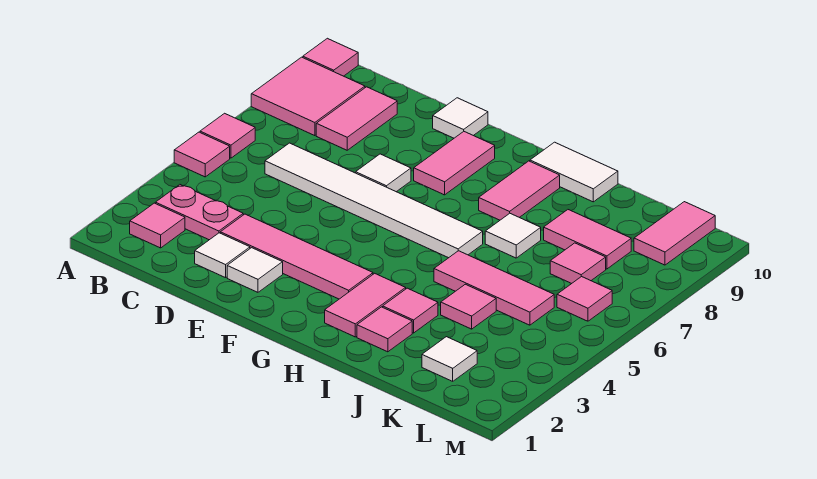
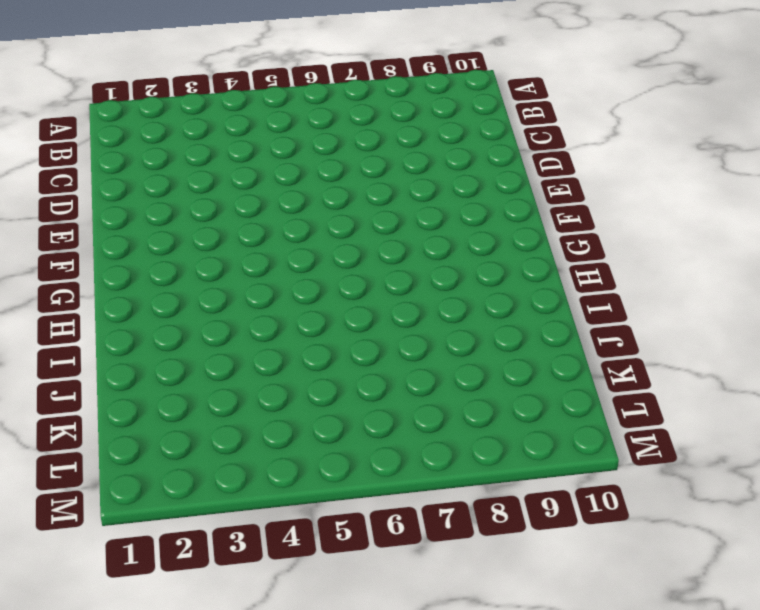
none -> pink tile A5 level 1
none -> pink tile A6 level 1
none -> pink tile A8:B9 level 1

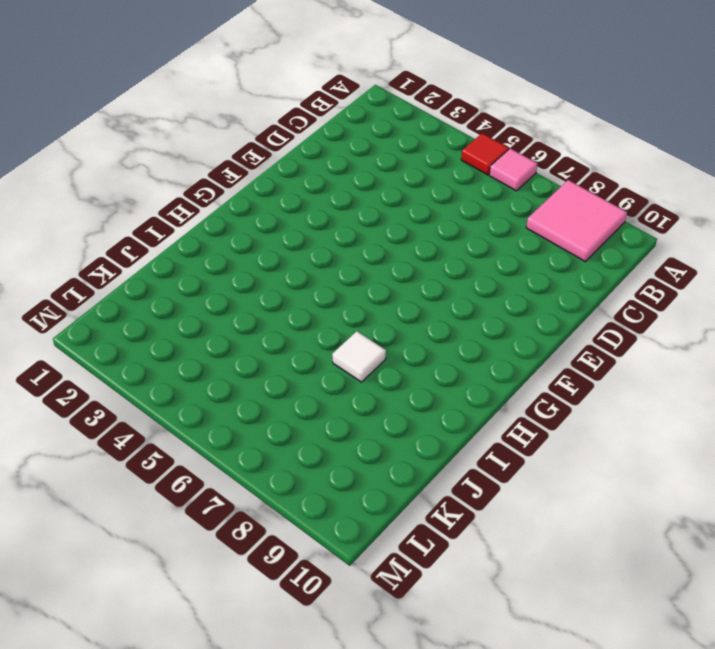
red tile A5 level 1 -> pink tile A5 level 1
none -> pink tile A10 level 1
none -> pink tile B2 level 1
none -> pink plate B3:C3 level 1

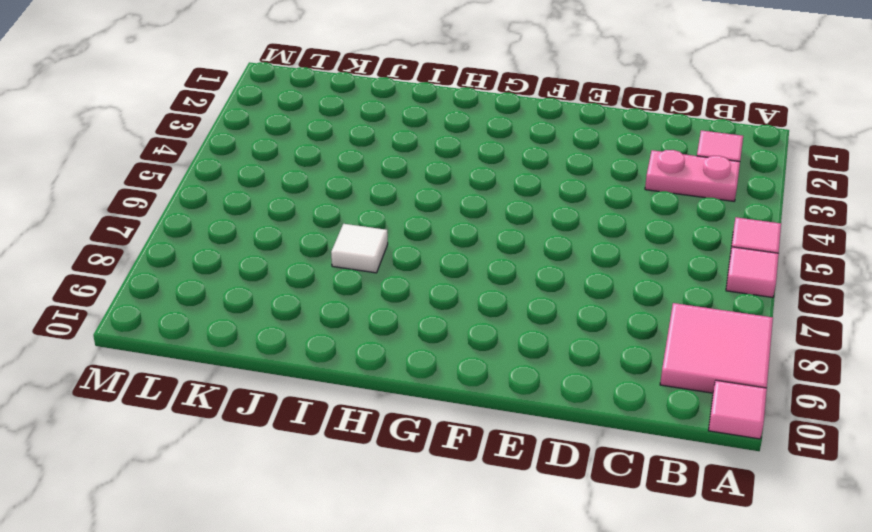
none -> white tile C6:H6 level 1
none -> pink tile C8:C9 level 1
none -> white tile D2 level 1

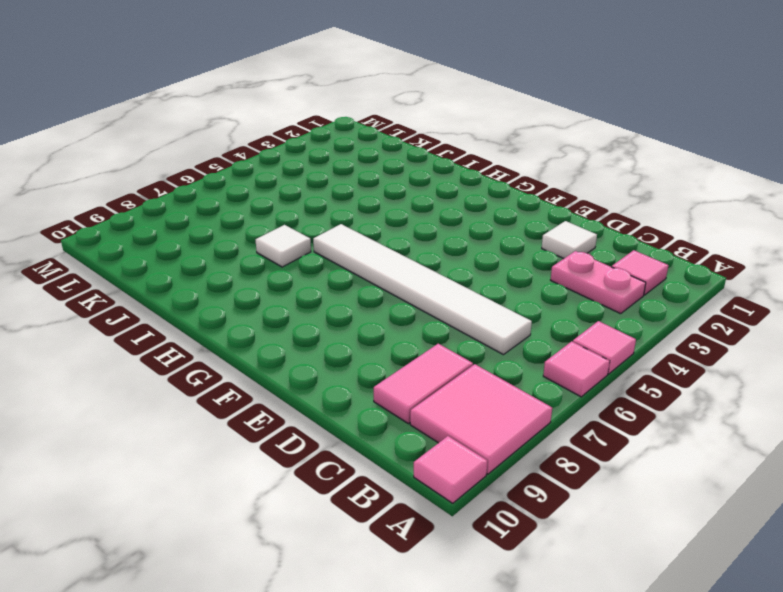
none -> pink tile D3:G3 level 1
none -> white tile E2 level 1
none -> white tile E7 level 1

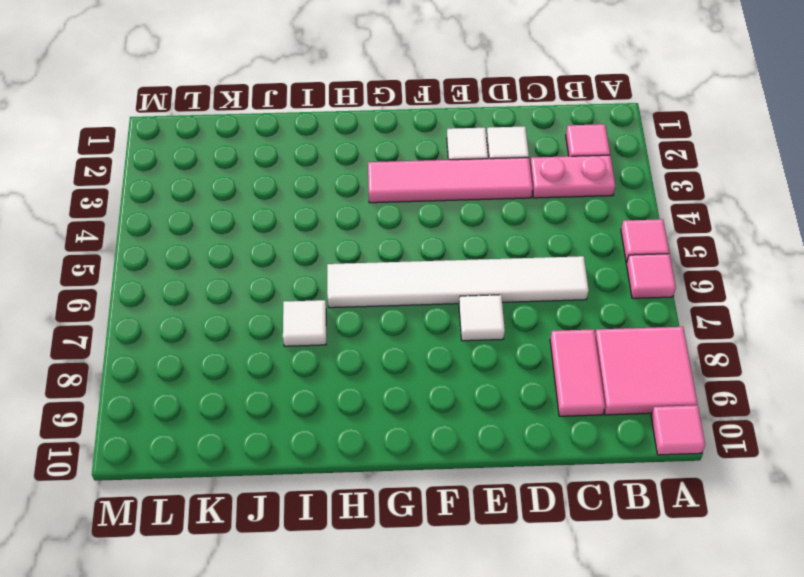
none -> white tile E10 level 1
none -> pink tile F8:F9 level 1
none -> pink tile H2:H3 level 1

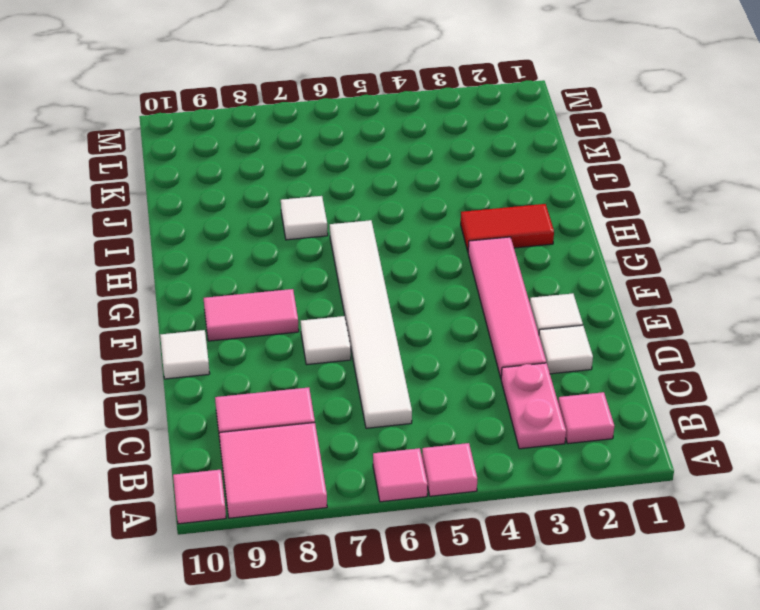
red tile H2:H3 level 1 -> pink tile H2:H3 level 1
none -> pink tile H8:H9 level 1
none -> white tile H10:I10 level 1
none -> pink tile I2 level 1

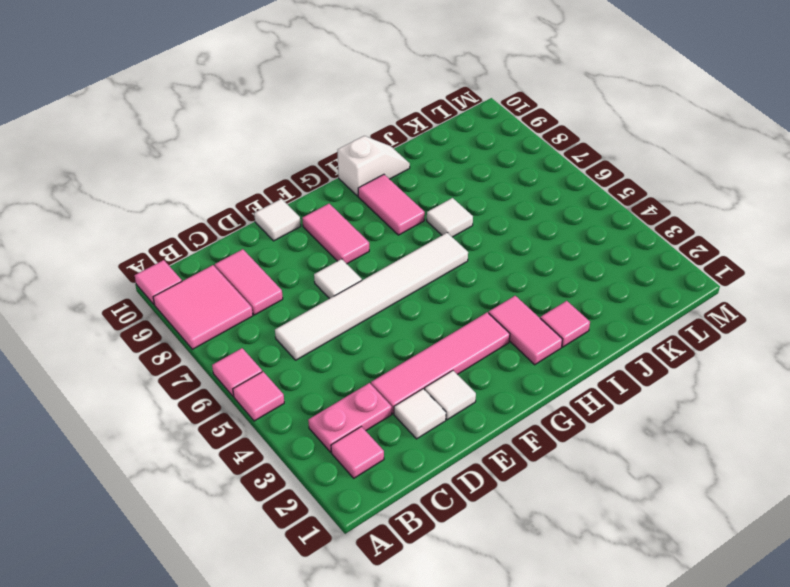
white slope H10:I10 level 1 top H -> white tile H10:I10 level 1
none -> pink tile I3 level 1
none -> pink tile I5:K5 level 1
none -> pink tile J4 level 1

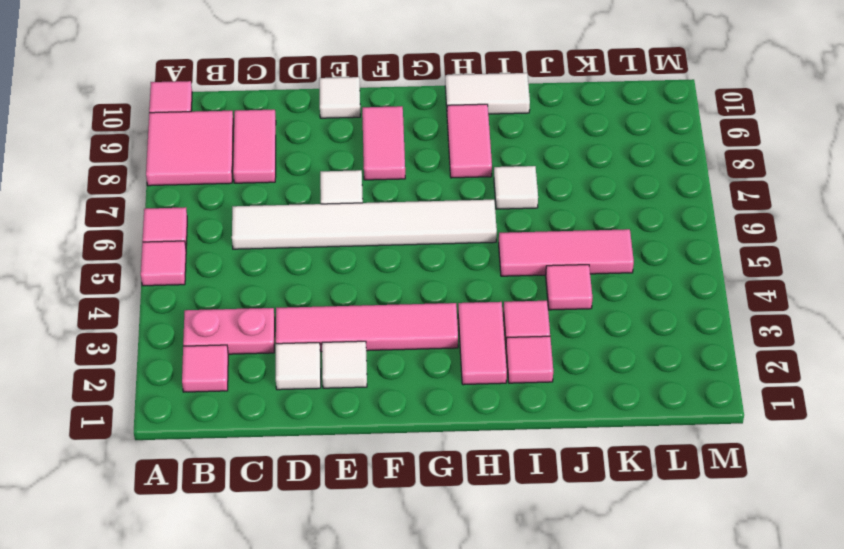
none -> pink tile J8:K8 level 1
none -> white tile K2 level 1
none -> pink tile K7 level 1

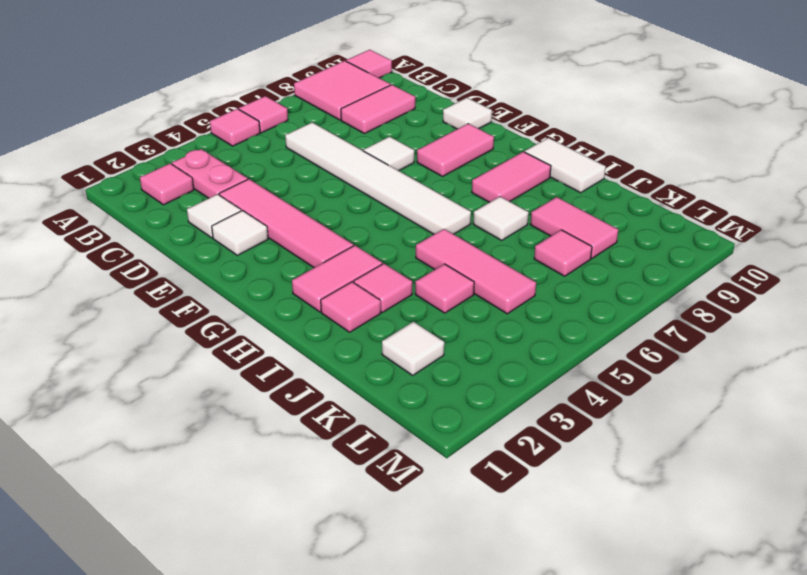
none -> pink tile L6 level 1
none -> pink tile L9:L10 level 1

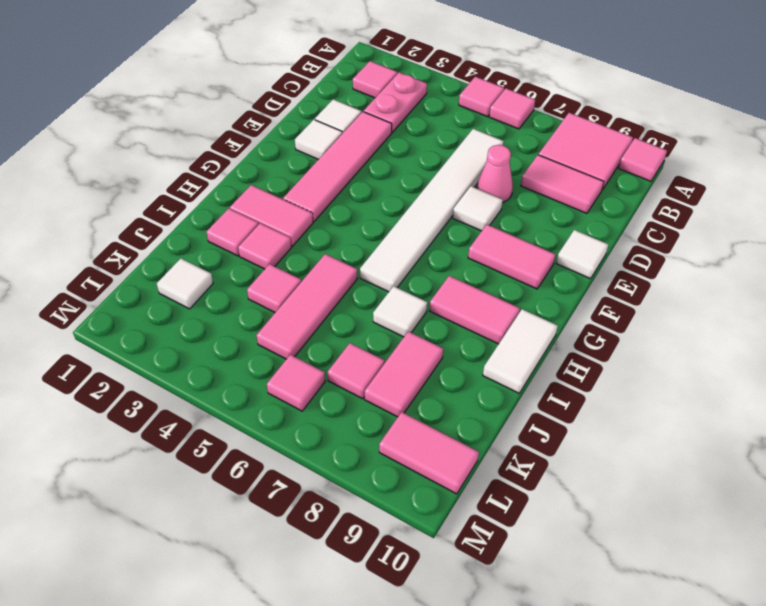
pink cone D7 level 1 -> none

